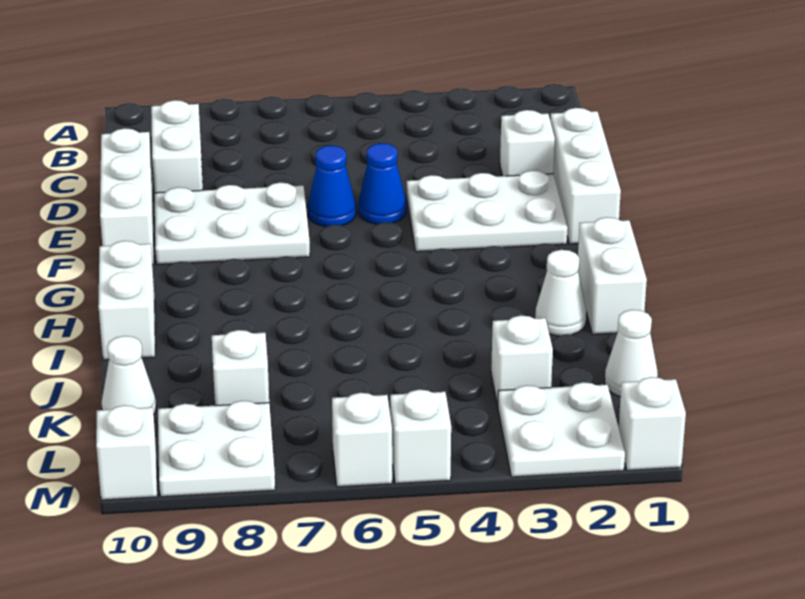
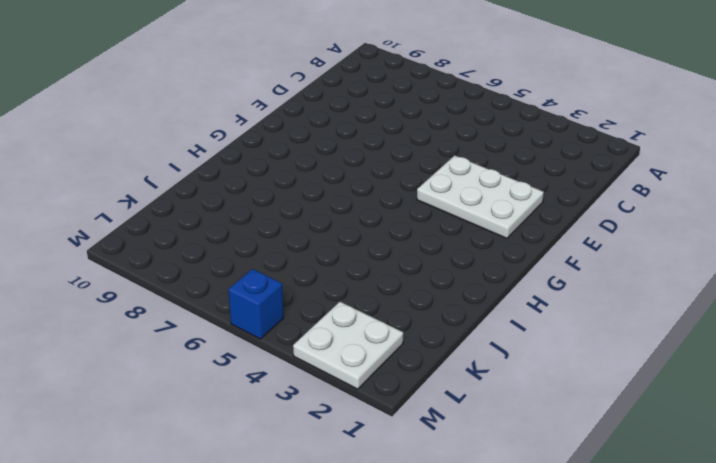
blue brick M5 level 1 -> white brick M5 level 1
none -> white brick C9:D9 level 1
none -> white brick D1:F1 level 1
none -> white brick D2 level 1

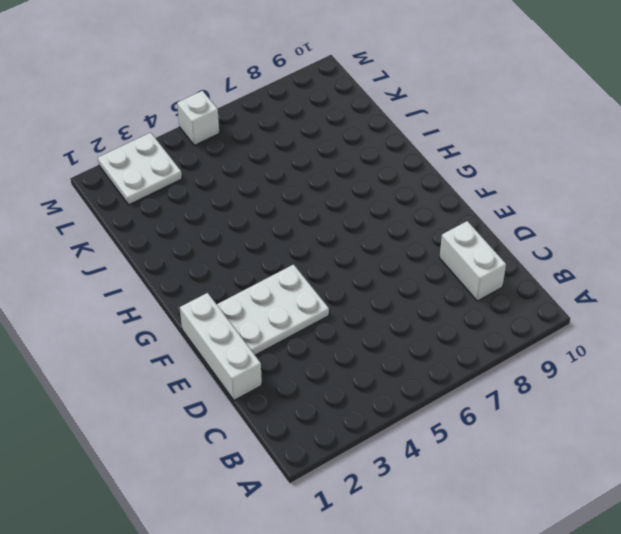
none -> white brick D2 level 1
none -> white brick D10:F10 level 1
none -> blue cone E5 level 1

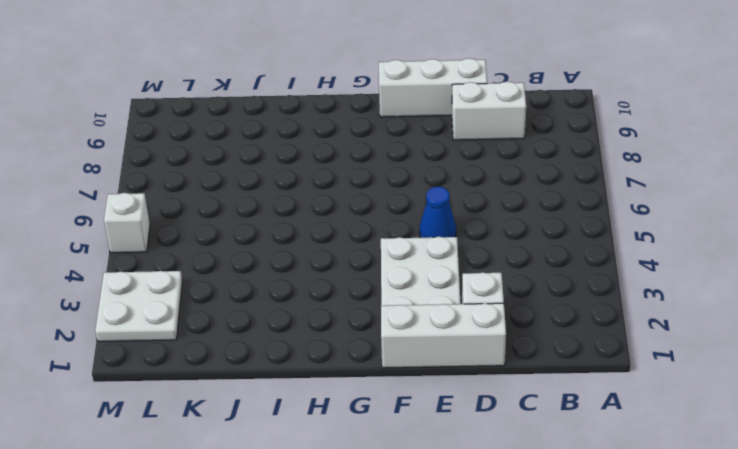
none -> blue cone E6 level 1
none -> white plate E7:F9 level 1
none -> white brick H1:I1 level 1

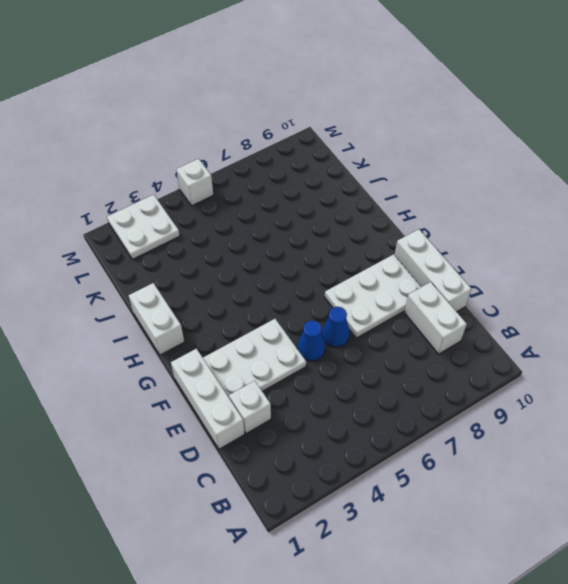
none -> white brick H10:I10 level 1
none -> white cone I2 level 1
none -> white cone K1 level 1

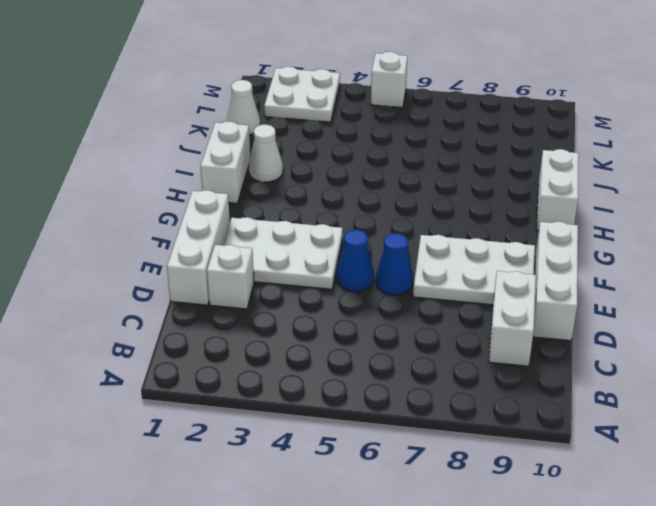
none -> white brick K3 level 1
none -> white brick K8 level 1
none -> white cone K10 level 1

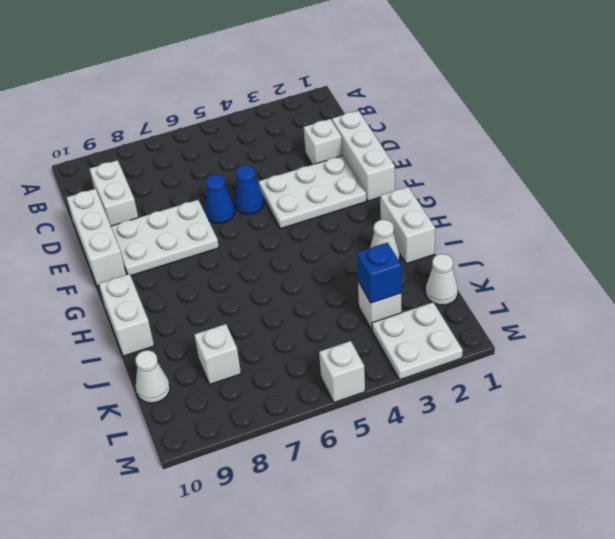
blue brick K3 level 2 -> none
none -> white plate L8:M9 level 1
none -> white brick M1 level 1
none -> white brick M6 level 1

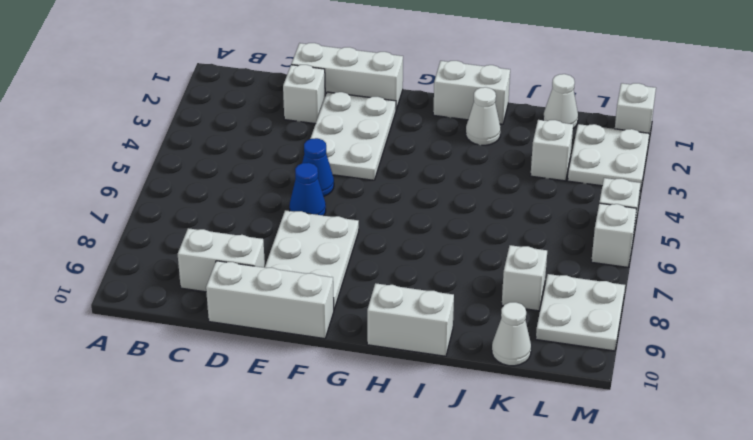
none -> white brick M10 level 1

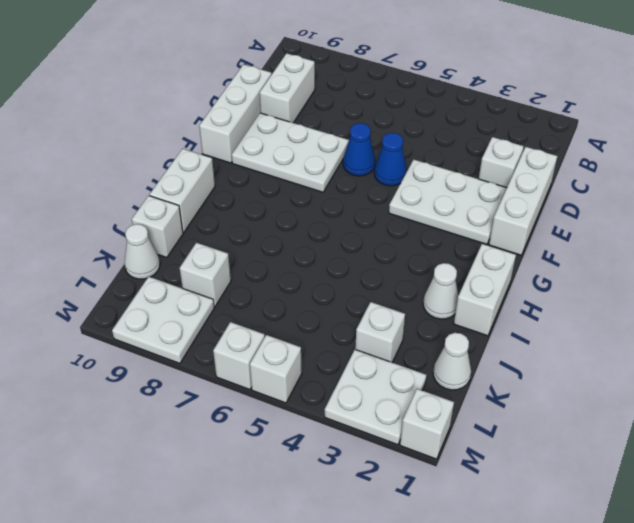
white brick J10 level 1 -> white brick M10 level 1

